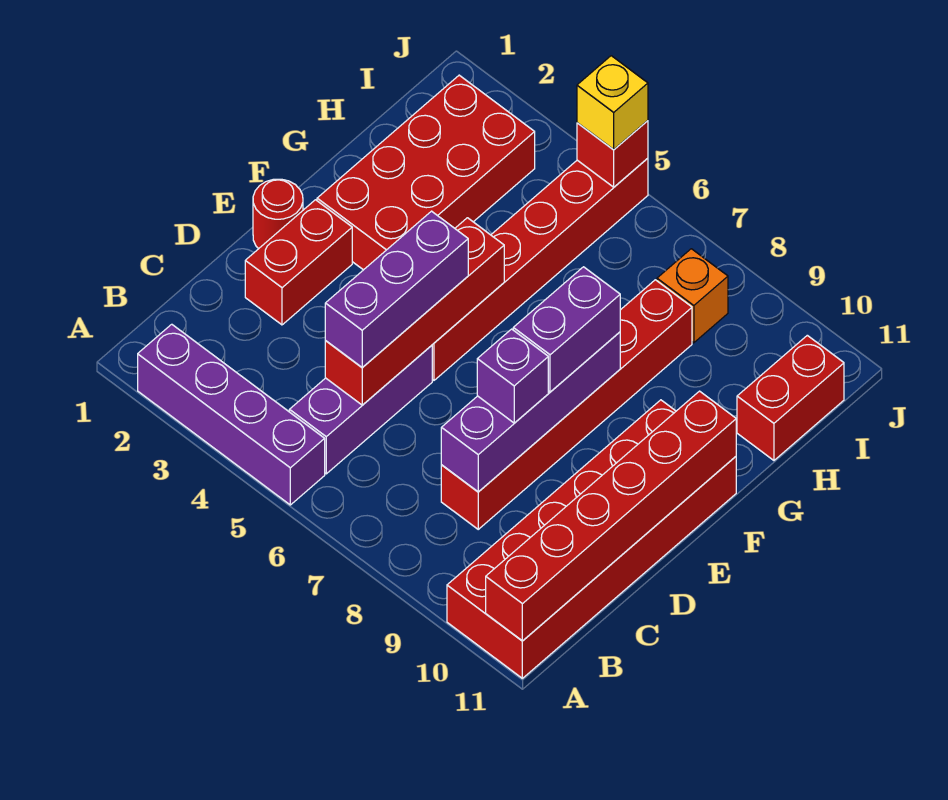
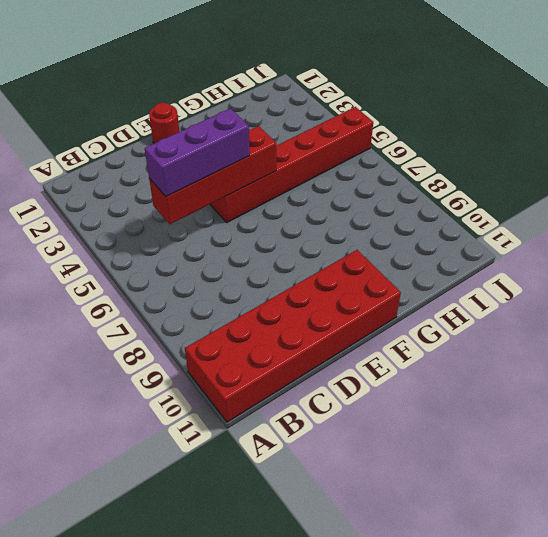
none -> purple brick A2:A5 level 1
none -> purple brick B5:D5 level 1
none -> red brick C8:H8 level 1

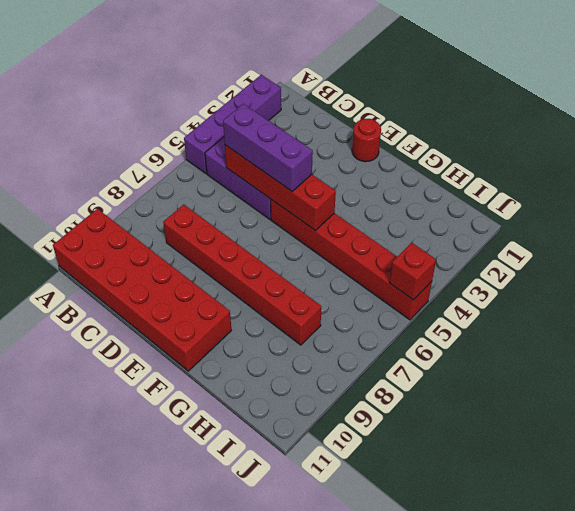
none -> red brick D2:E2 level 1
none -> red brick F2:I3 level 1
none -> red brick H11:I11 level 1

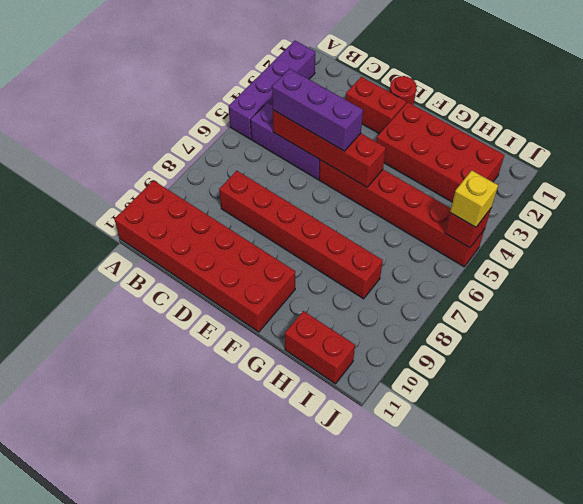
none -> orange brick I8 level 1
none -> red brick A11:F11 level 2
none -> purple brick C8:F8 level 2

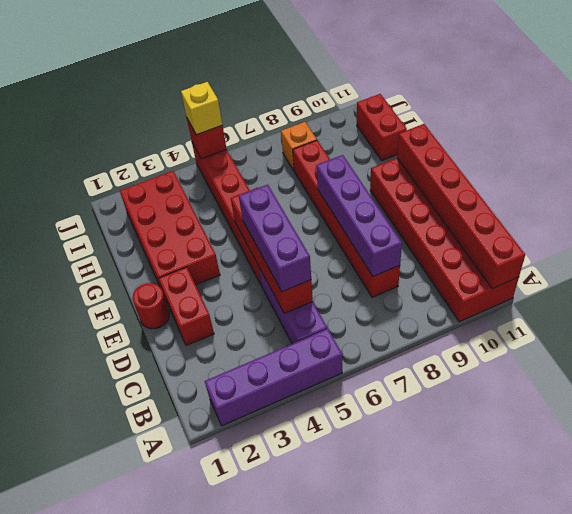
none -> purple brick D8 level 3
none -> purple brick E8:F8 level 3

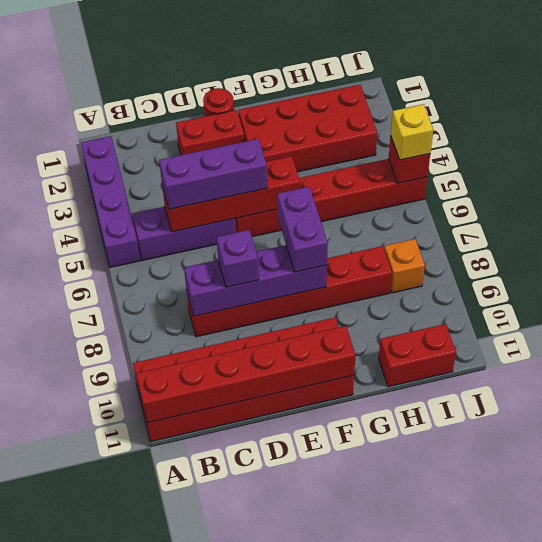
purple brick F7:F8 level 3 -> purple brick E8:F8 level 3

